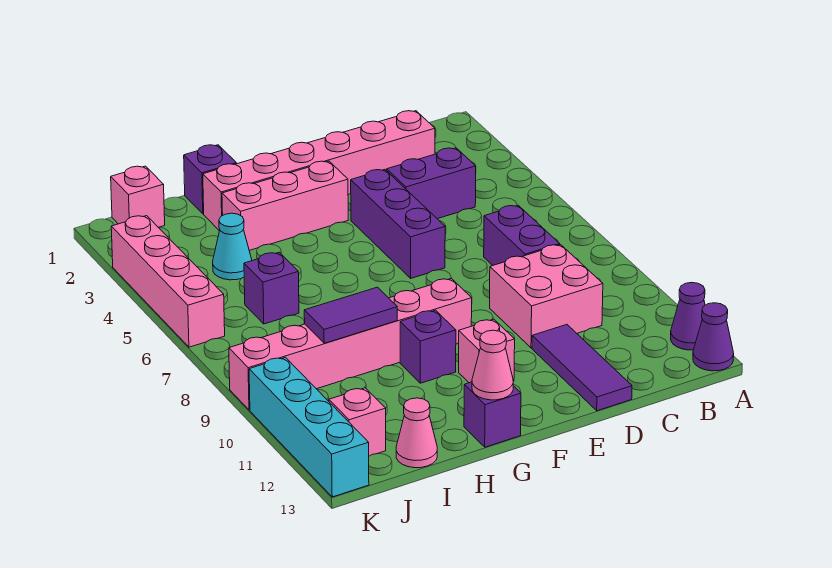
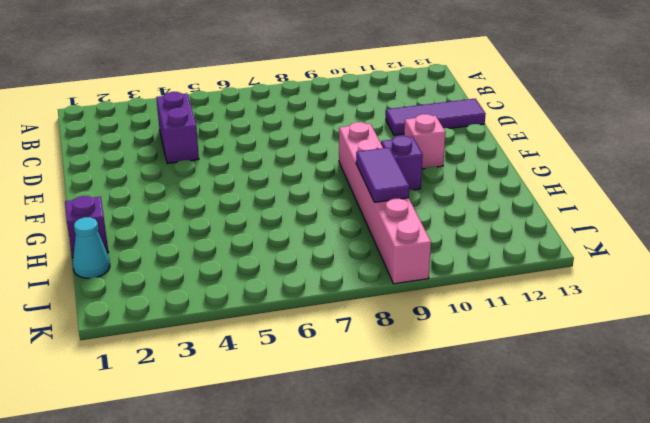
cyan cone I1 level 1 -> cyan cone I4 level 1
none -> purple cone A12 level 1
none -> purple cone A13 level 1
none -> pink brick C2:H2 level 1

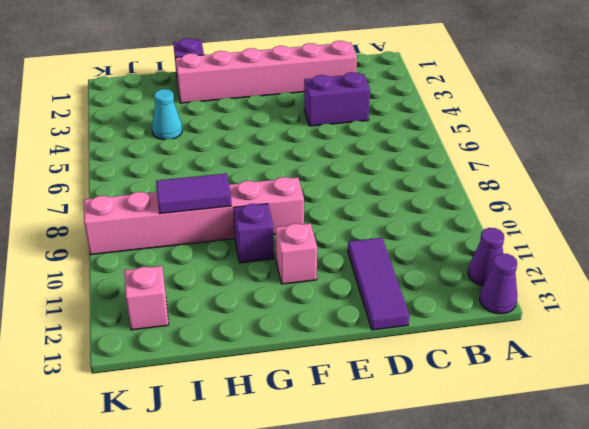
none -> purple brick C7:C8 level 1
none -> pink brick C9:D10 level 1
none -> purple brick E4:E6 level 1

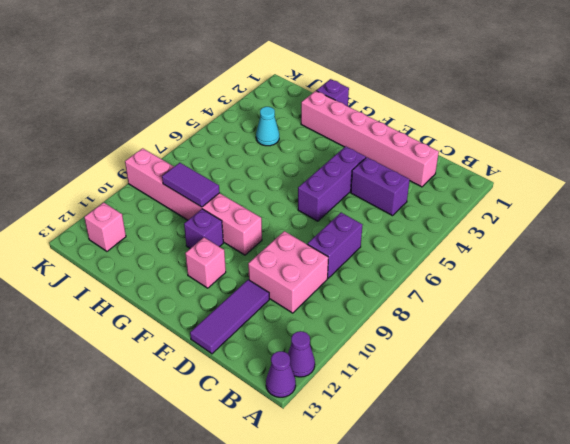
none -> pink brick F3:H3 level 1
none -> purple brick G13 level 1
none -> purple brick I6 level 1

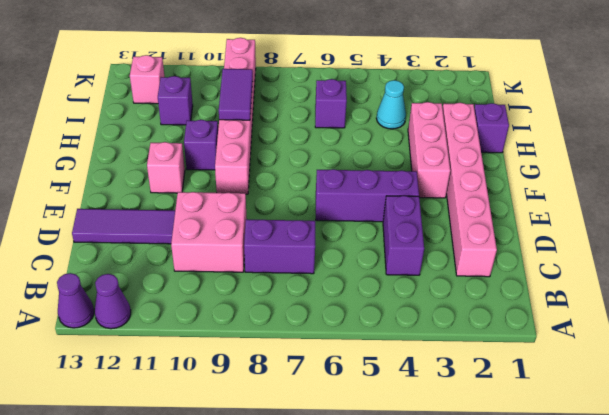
purple brick I11 level 1 -> purple brick G13 level 1
none -> pink cone I13 level 1
none -> pink brick J1 level 1
none -> pink brick K3:K6 level 1

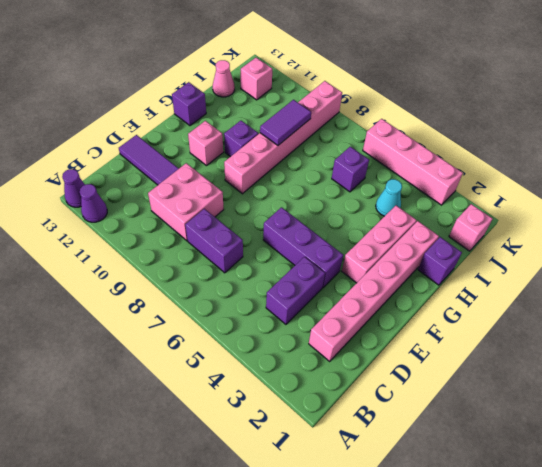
none -> cyan brick K10:K13 level 1
none -> pink cone G13 level 2

